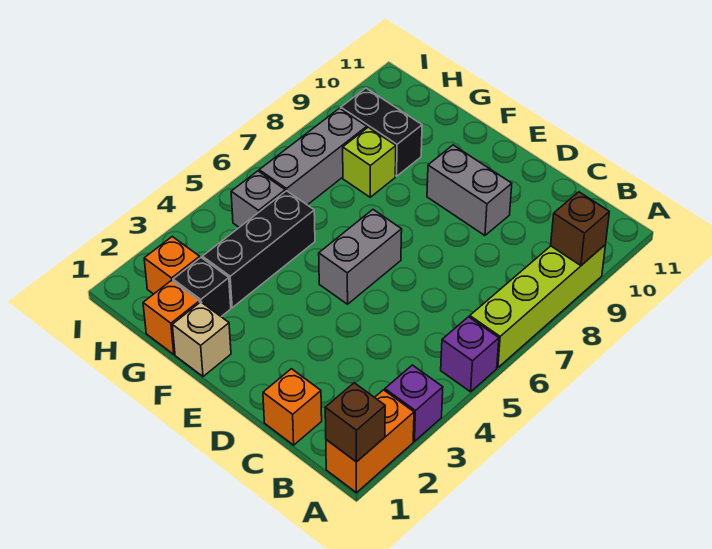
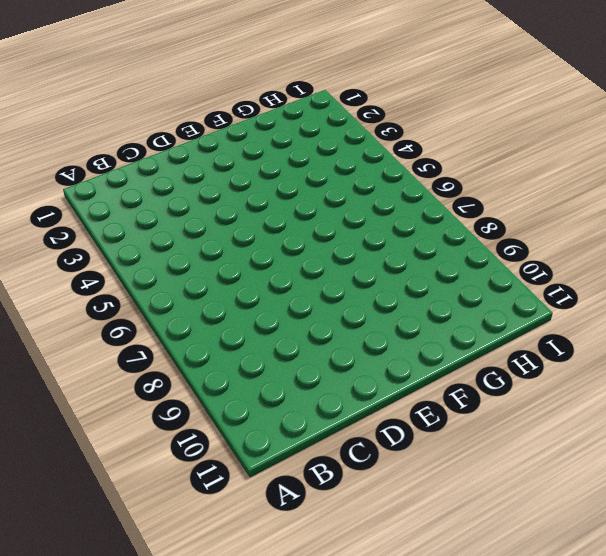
none -> orange brick A1:A2 level 1
none -> purple brick A3 level 1
none -> purple brick A5 level 1

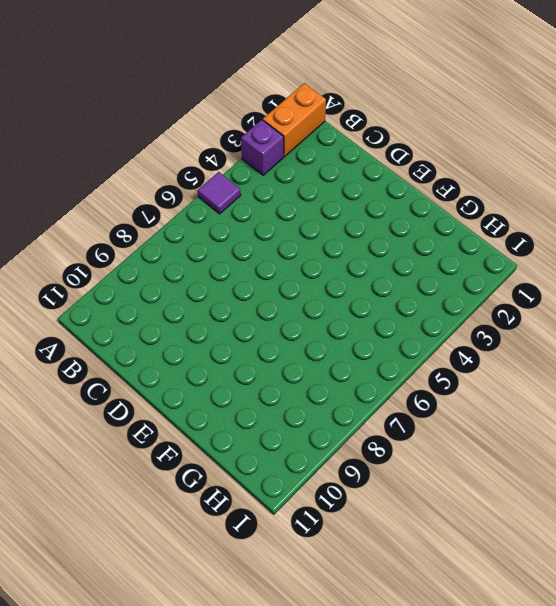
purple tile A5 level 1 -> purple brick A5 level 1
none -> lime brick A6:A9 level 1
none -> orange brick C1 level 1
none -> grey brick D9:E9 level 1

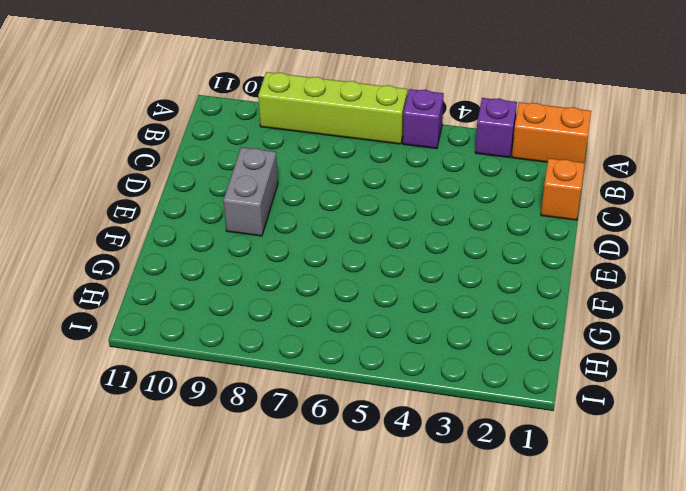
none -> grey brick E5:E6 level 1
none -> tan brick F1 level 1
none -> orange brick G1 level 1

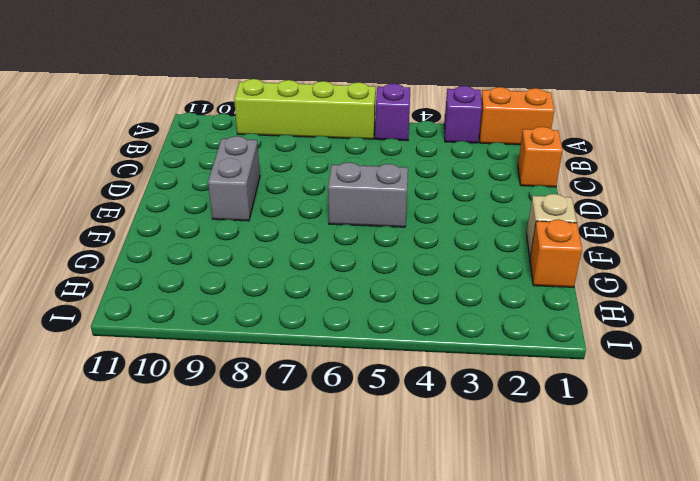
none -> black brick G2 level 1
none -> black brick G3:G5 level 1
none -> lime brick G8 level 1

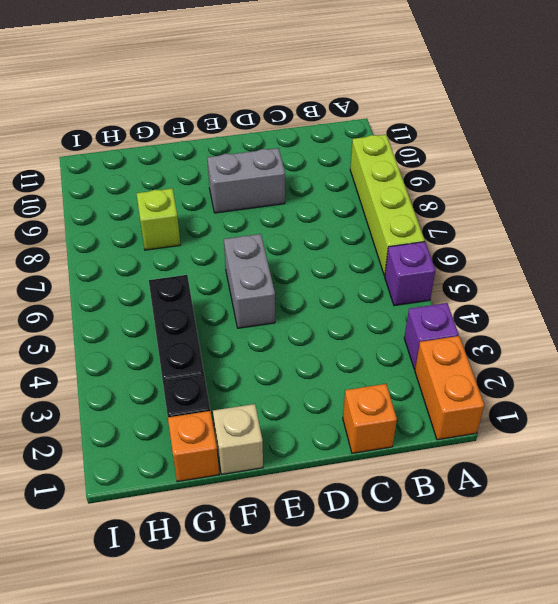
none -> black brick G9:H9 level 1
none -> orange brick H2 level 1
none -> grey brick H5 level 1

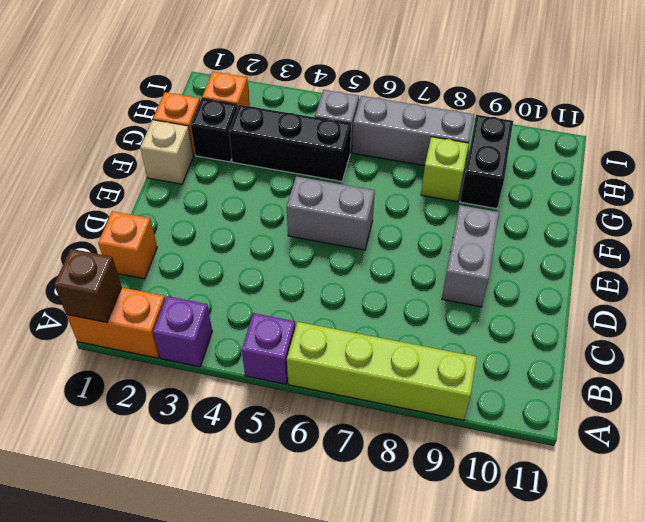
none -> brown brick A9 level 2

